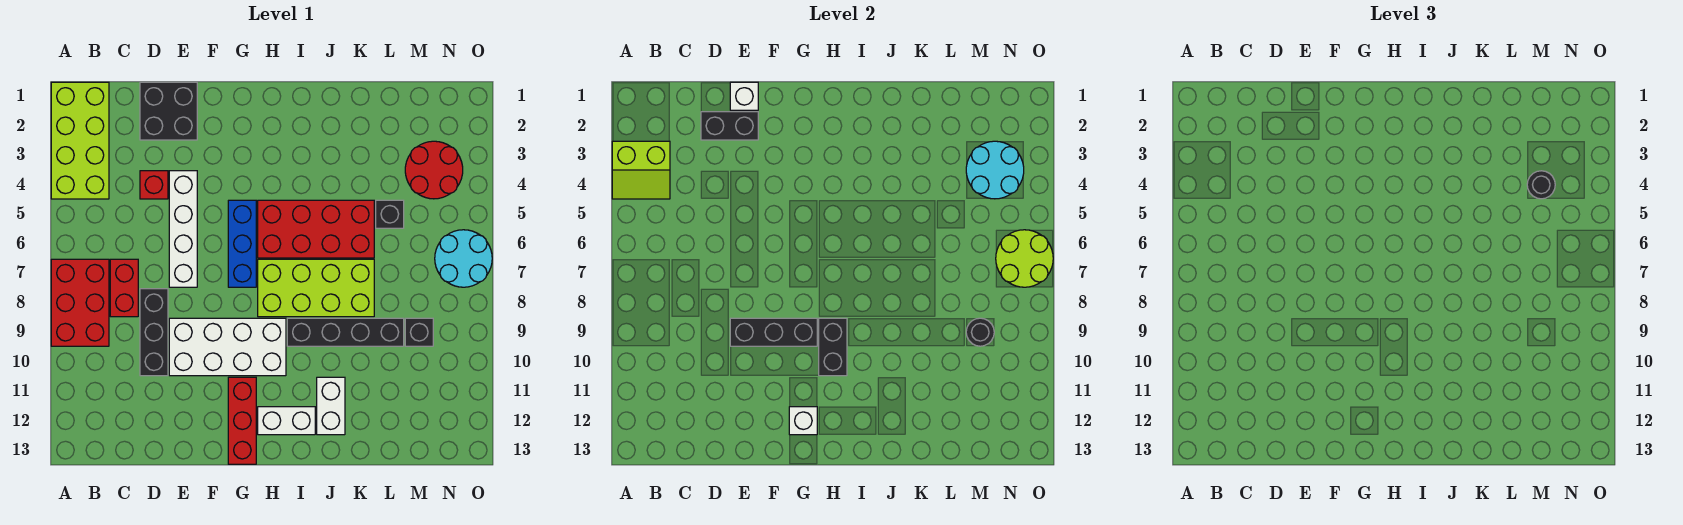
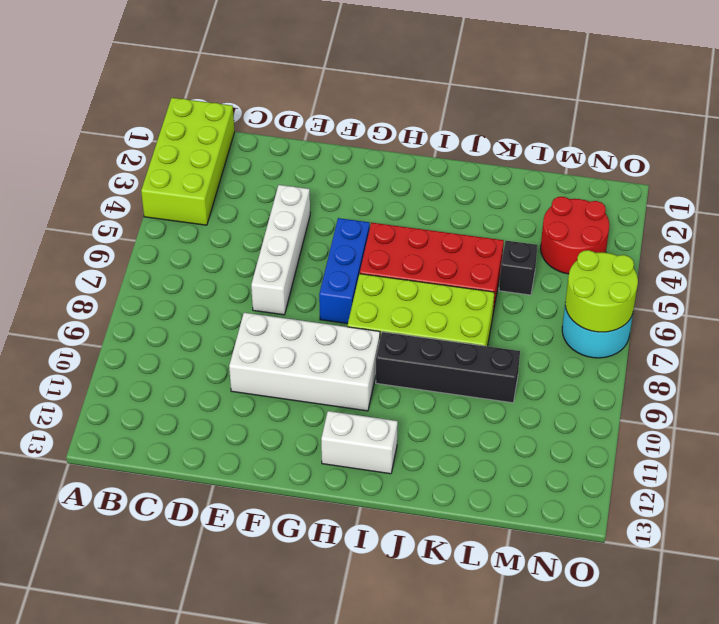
none -> red brick A7:B9 level 1
none -> red brick C7:C8 level 1
none -> black brick D1:E2 level 1

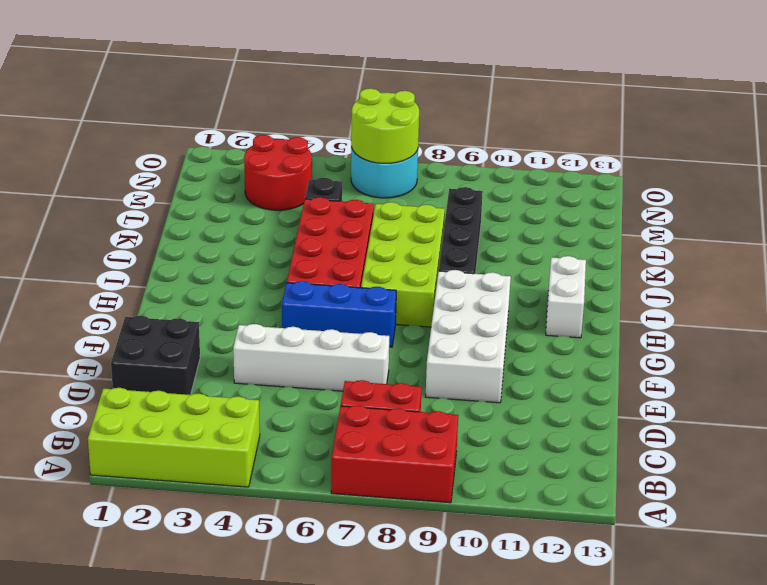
none -> red brick D4 level 1
none -> black brick D8:D10 level 1
none -> red brick G11:G13 level 1

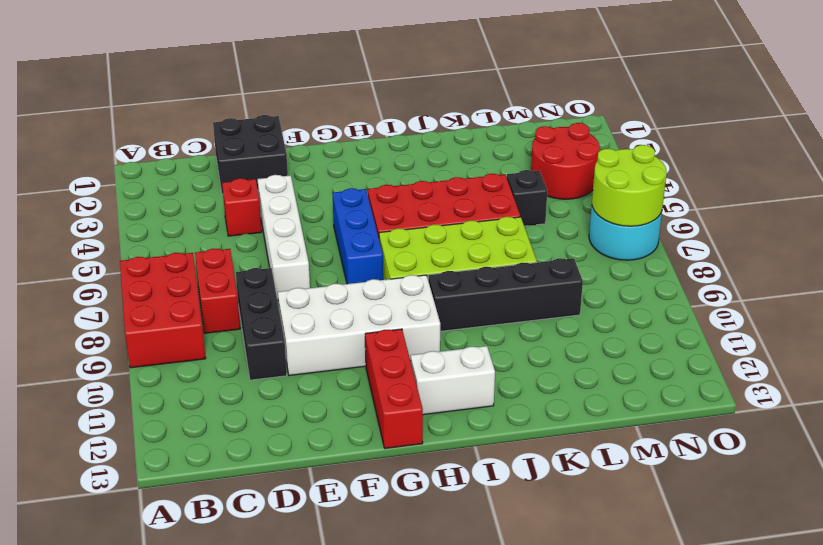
none -> lime brick A1:B4 level 1
none -> white brick J11:J12 level 1
none -> black brick M9 level 1

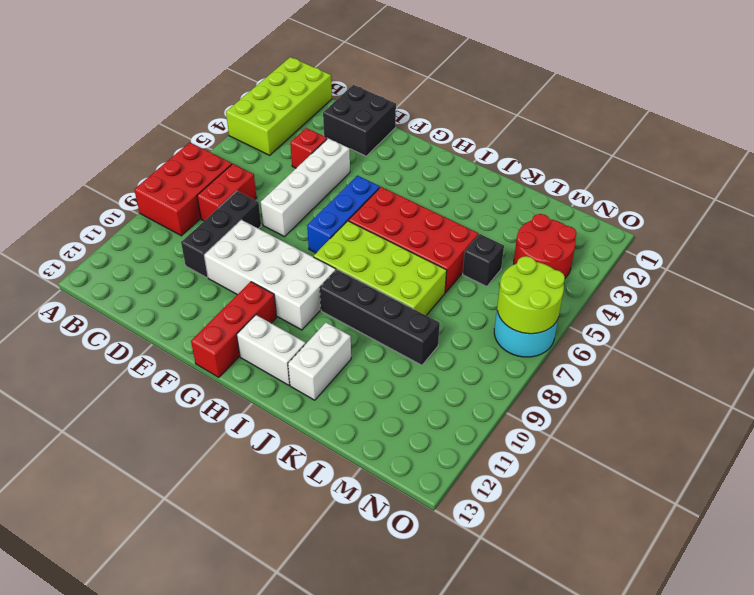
none -> black brick M9 level 1
none -> lime slope A3:B4 level 2 top 3
none -> black brick D2:E2 level 2

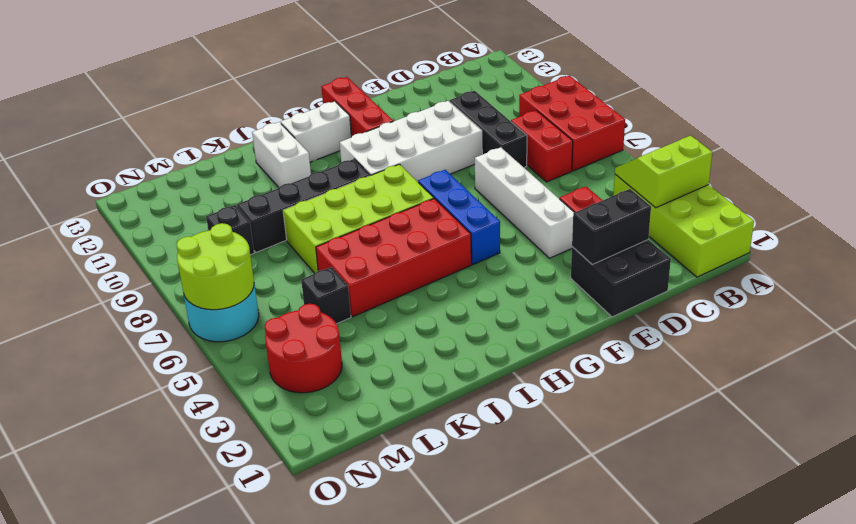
none -> white brick E1 level 2
none -> black brick E9:G9 level 2
none -> white brick G12 level 2

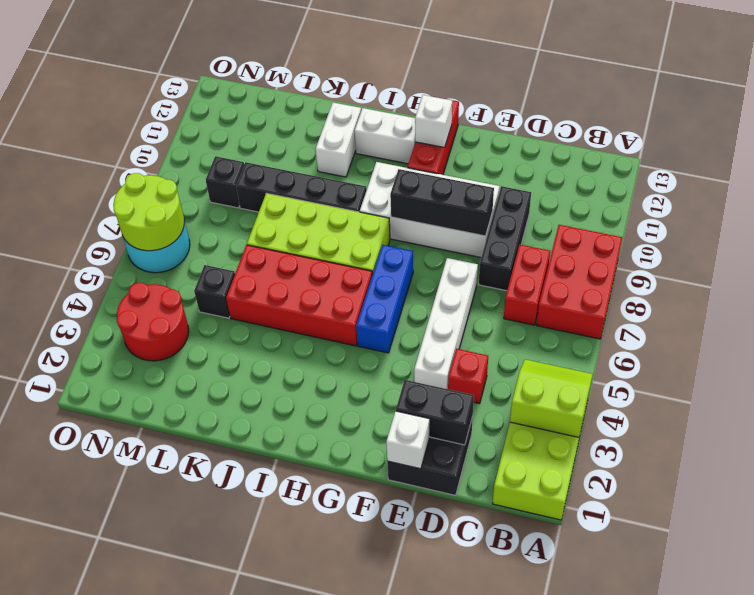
none -> black brick H9:H10 level 2
none -> cyan round brick M3:N4 level 2
none -> black round brick M9 level 2

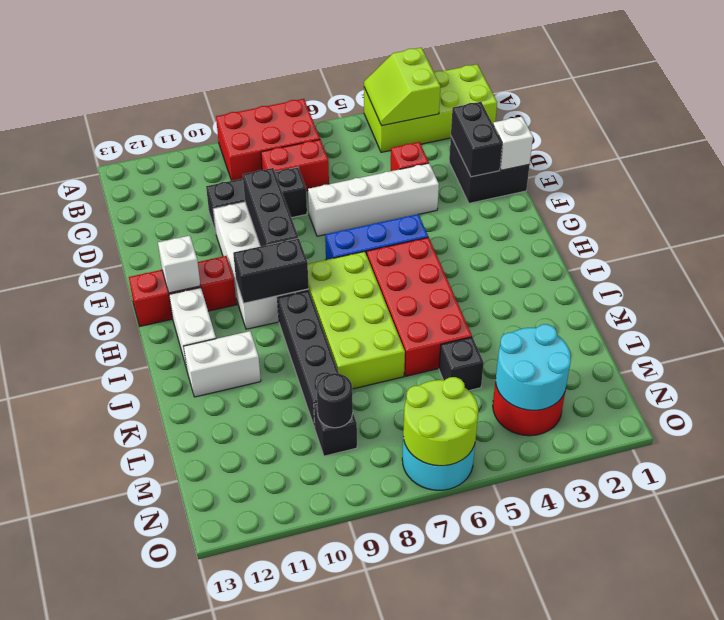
none -> black round brick M4 level 3

